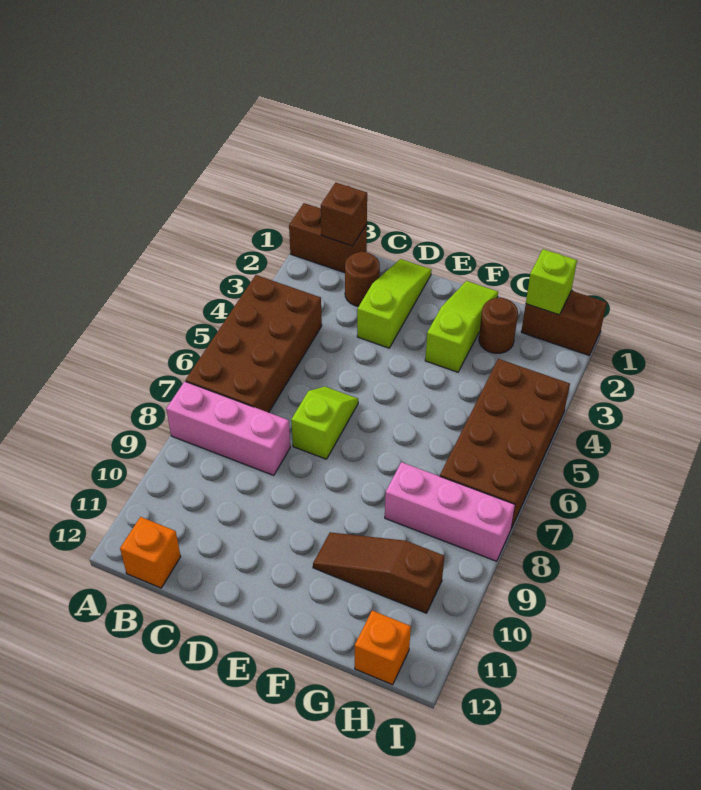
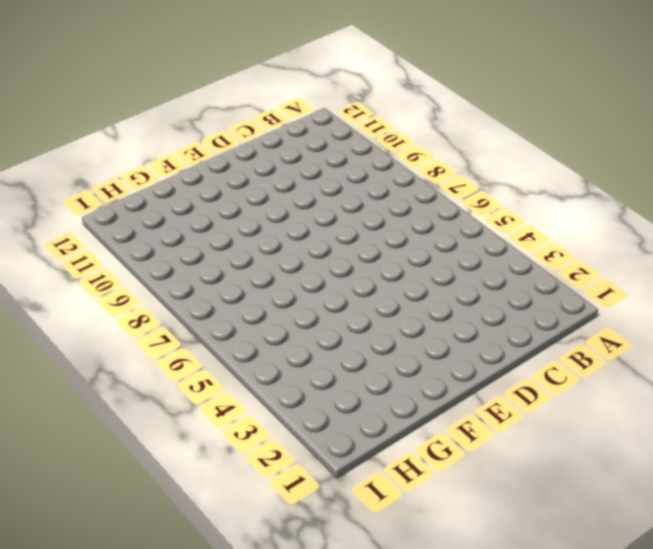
none -> brown brick A1:B1 level 1
none -> brown brick A4:B7 level 1
none -> pink brick A8:C8 level 1

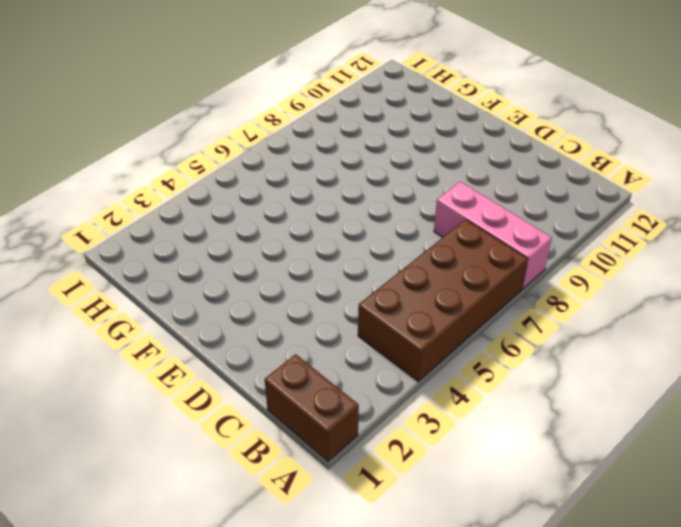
none -> orange brick B12 level 1
none -> brown round brick C2 level 1
none -> lime slope D1:D3 level 1 top 3

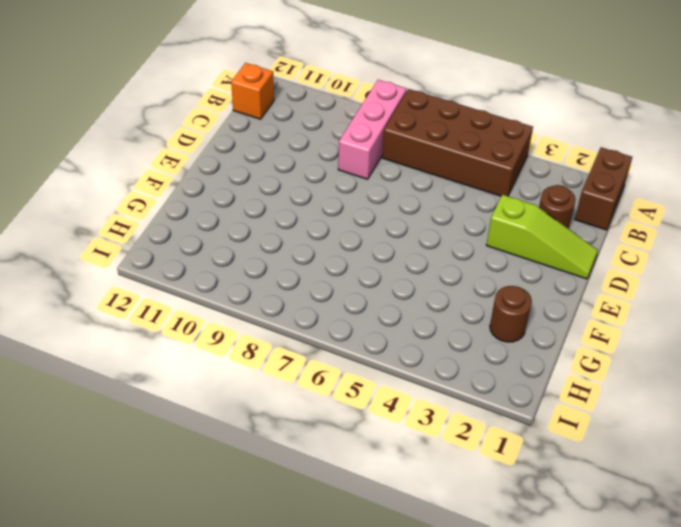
none -> lime slope D6:D7 level 1 top 7
none -> lime slope F1:F3 level 1 top 3
none -> brown slope F10:H10 level 1 top H

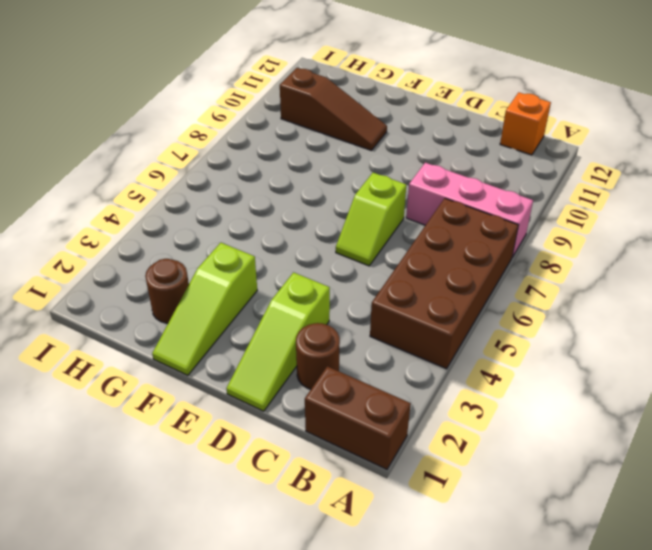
none -> pink brick G8:I8 level 1
none -> brown brick H1:I1 level 1
none -> brown brick H4:I7 level 1

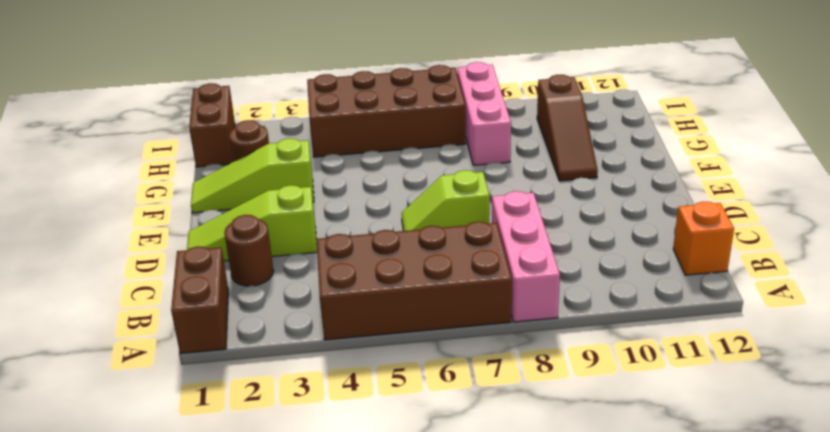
none -> orange brick H12 level 1
none -> brown brick B1 level 2
none -> lime brick H1 level 2

